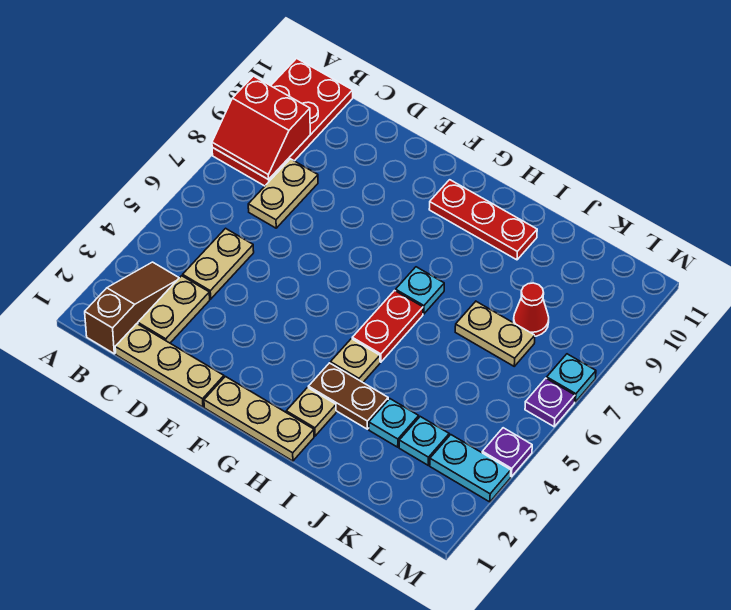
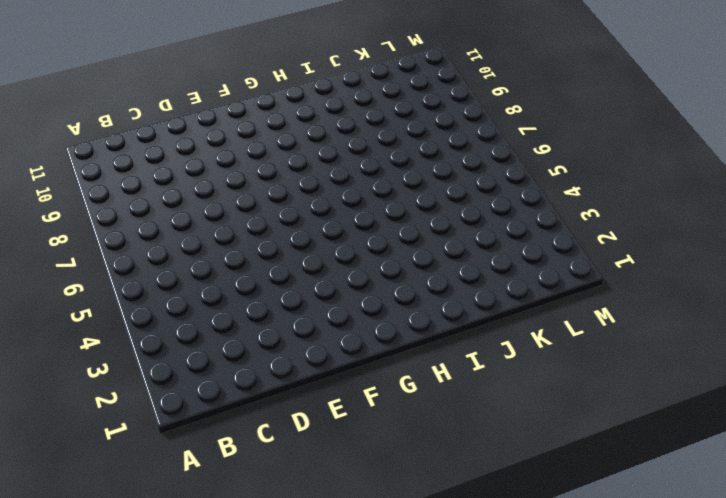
none -> red plate A8:B11 level 1
none -> brown slope B1:B3 level 1 top 1
none -> tan plate C1:E1 level 1

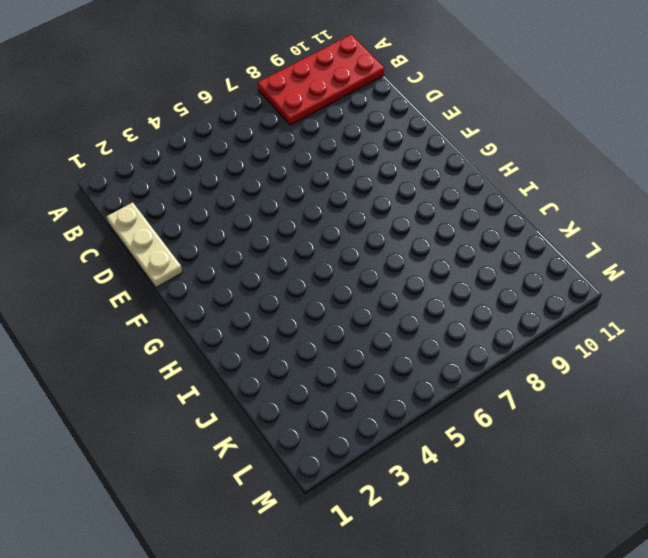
none -> brown slope B1:B3 level 1 top 1
none -> tan plate C2:C3 level 1
none -> tan plate C4:C5 level 1

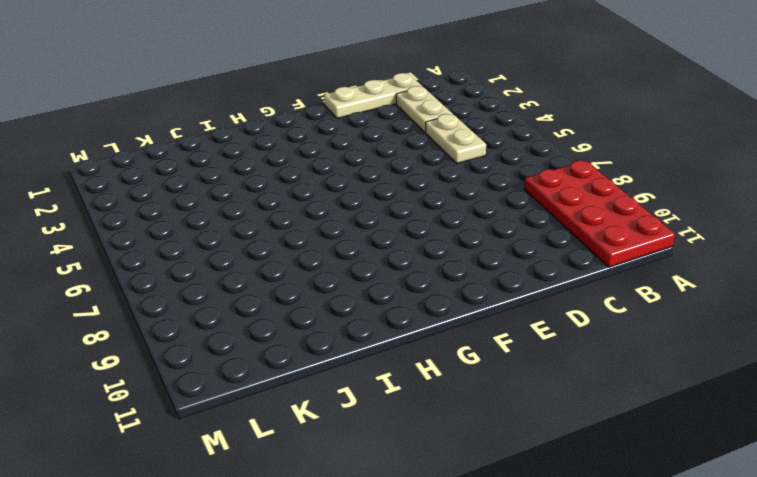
none -> brown slope B1:B3 level 1 top 1
none -> tan plate C7:C8 level 1
none -> tan plate F1:H1 level 1

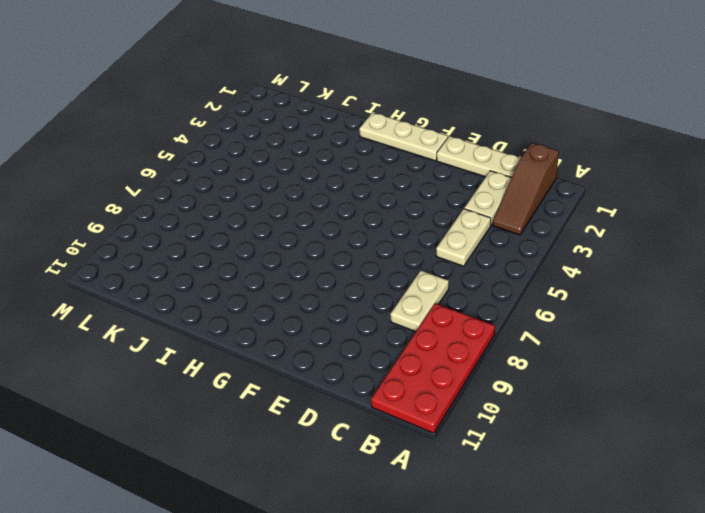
none -> red plate G10:I10 level 1
none -> tan plate H2 level 1
none -> brown plate H3:I3 level 1

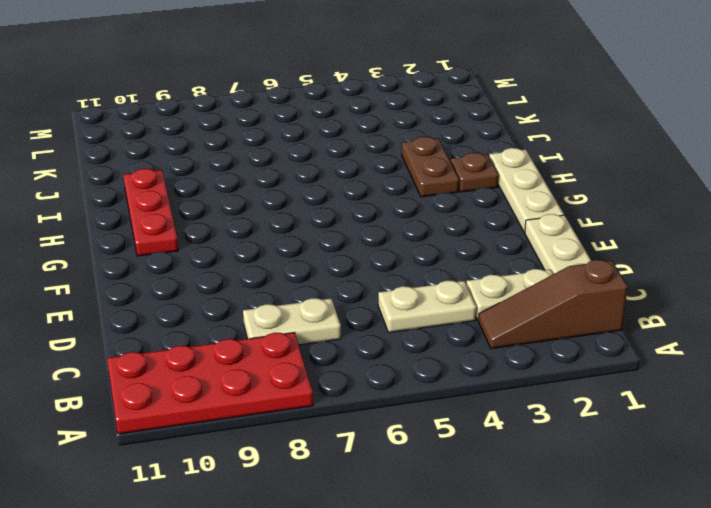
brown plate H2 level 1 -> tan plate H2 level 1
none -> tan plate H4 level 1
none -> red plate H5:H6 level 1
none -> cyan plate H7 level 1

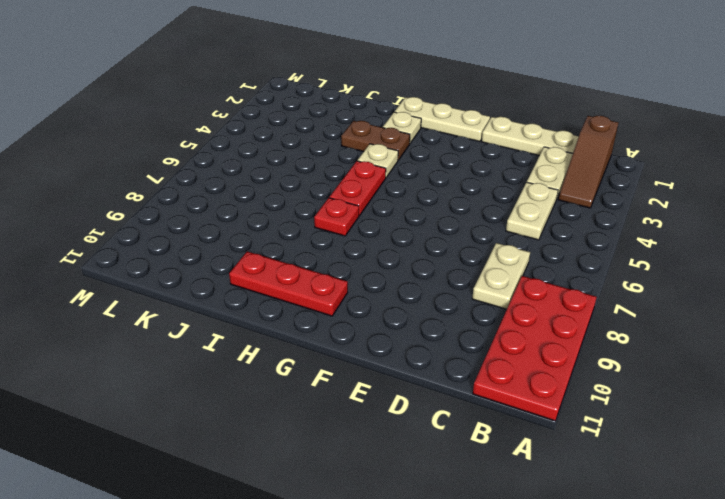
red plate H7 level 1 -> cyan plate H7 level 1
none -> cyan plate J3 level 1
none -> tan plate J7:K7 level 1
none -> cyan plate K3 level 1

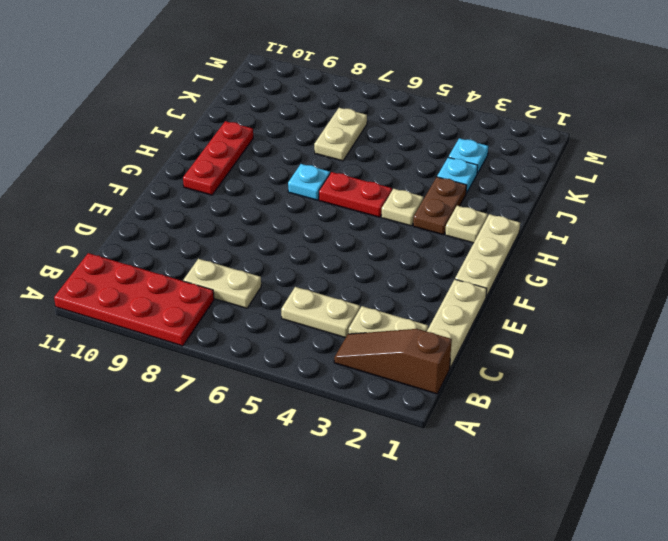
none -> red cone K8 level 1
none -> cyan plate L3:M3 level 1
none -> purple plate M4 level 1

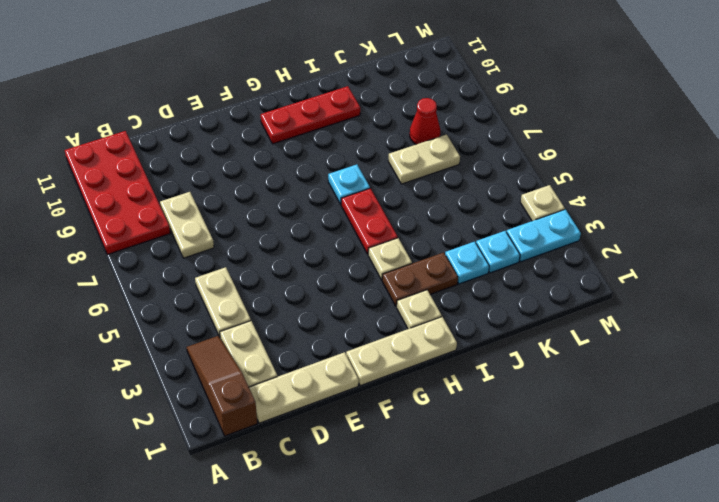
tan plate M4 level 1 -> purple plate M4 level 1
none -> purple plate M6 level 1
none -> cyan plate M7 level 1
none -> red slope A8:B9 level 2 top 9

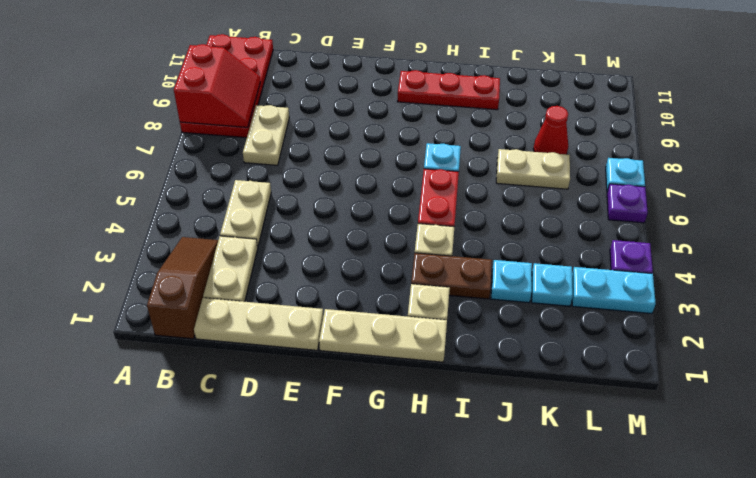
red slope A8:B9 level 2 top A -> red slope A8:B9 level 2 top 9

